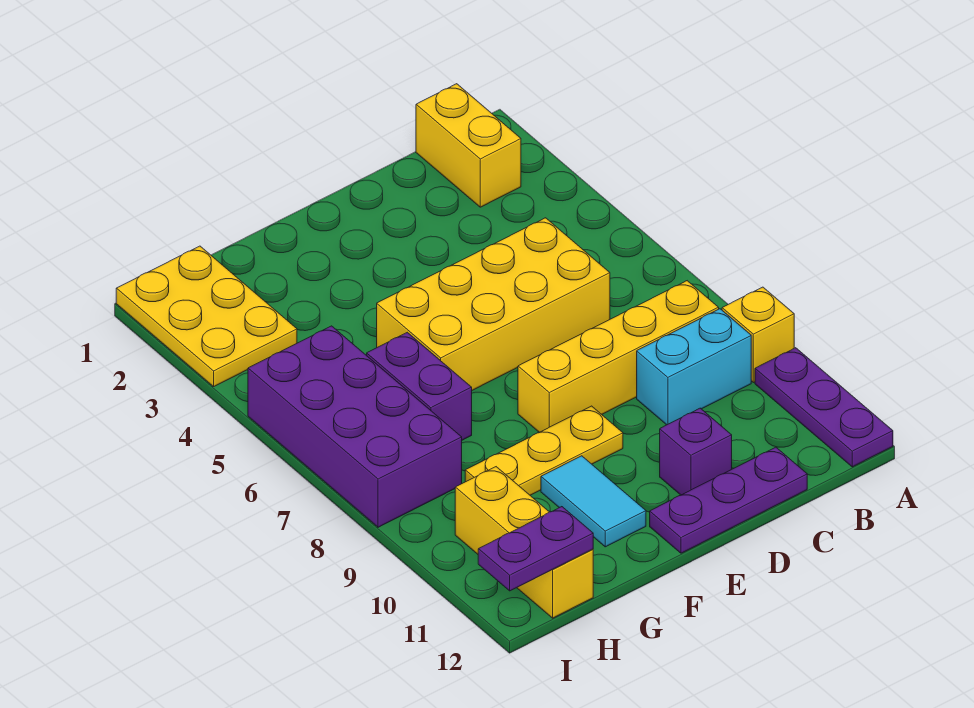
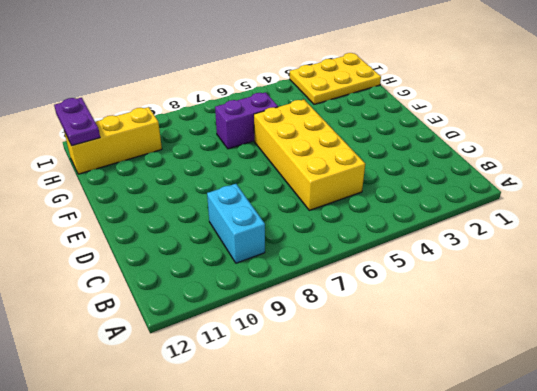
none -> yellow brick A9 level 1
none -> purple plate A10:A12 level 1
none -> yellow brick B1:B2 level 1

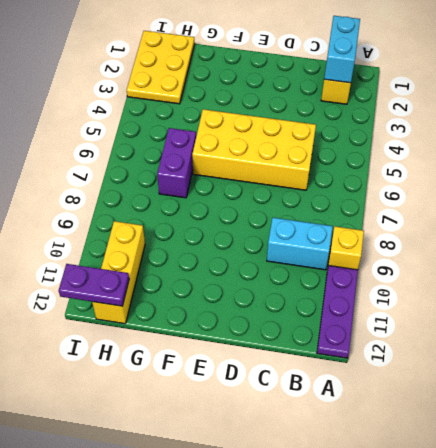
cyan brick B1:B2 level 2 -> none
none -> yellow brick B8:E8 level 1
none -> purple plate C12:E12 level 1
none -> purple brick D11 level 1

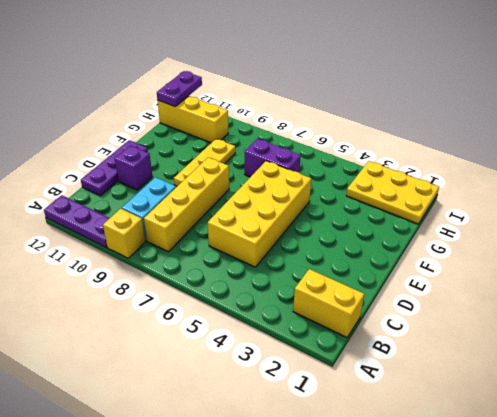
none -> cyan tile F10:F11 level 1
none -> purple brick H5:I8 level 1

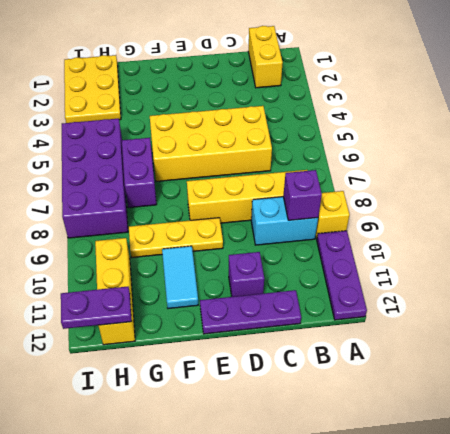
purple brick B9 level 2 -> none

